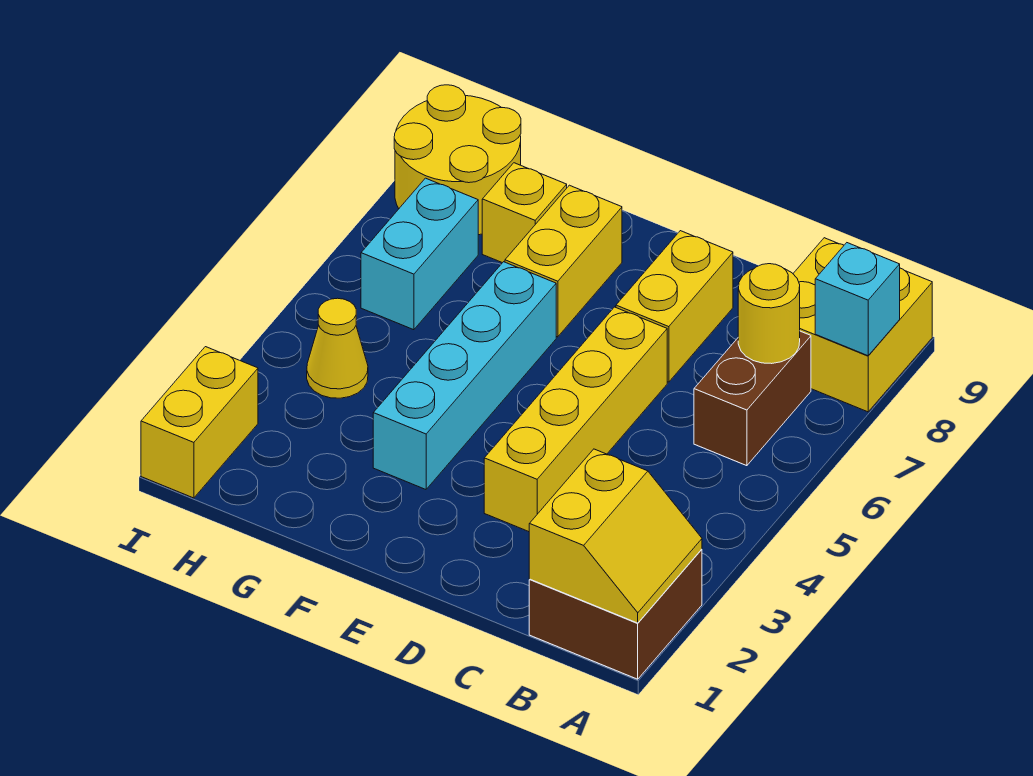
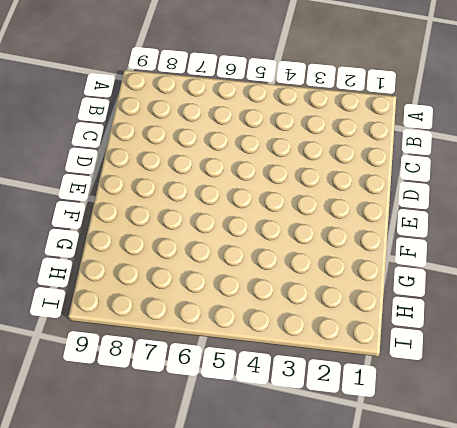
none -> brown brick A1:B2 level 1
none -> yellow brick A8:B9 level 1
none -> brown brick B6:B7 level 1

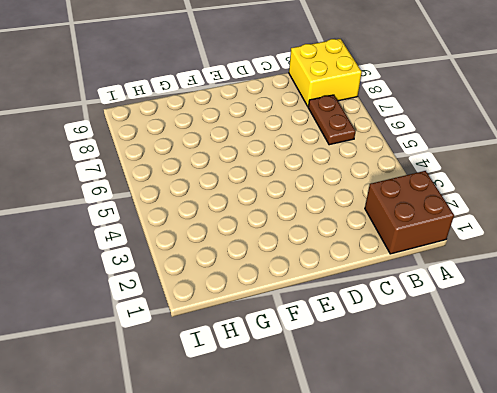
brown plate B6:B7 level 1 -> brown brick B6:B7 level 1
none -> yellow brick D3:D6 level 1
none -> yellow brick D7:D8 level 1
none -> cyan brick F3:F6 level 1

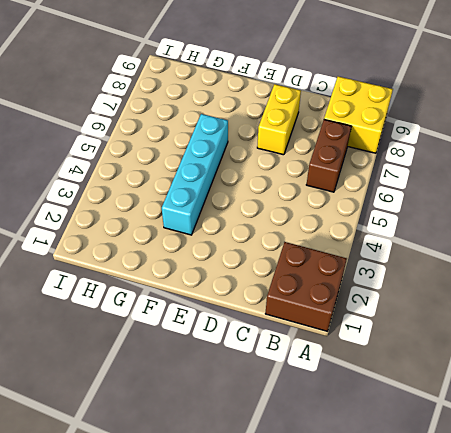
none -> yellow brick D3:D6 level 1
none -> yellow brick F7:F8 level 1
none -> yellow brick G8 level 1

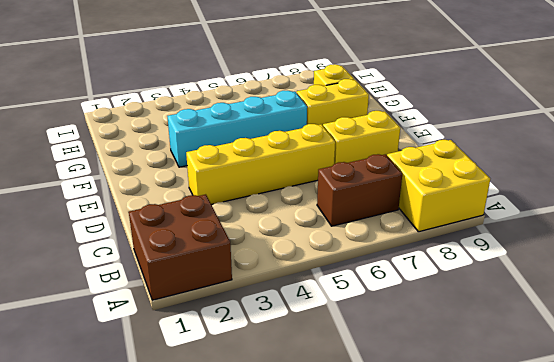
none -> yellow cone H4 level 1
none -> cyan brick H6:H7 level 1
none -> yellow round brick H8:I9 level 1

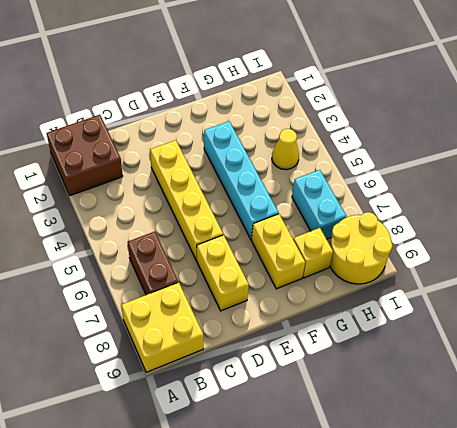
none -> yellow brick I1:I2 level 1
none -> yellow slope A1:B2 level 2 top B
none -> cyan brick A8 level 2

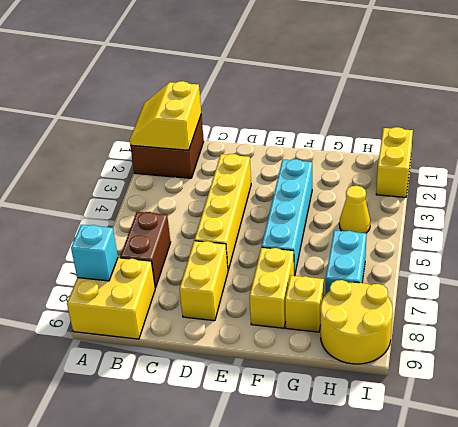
none -> yellow round brick B7 level 2

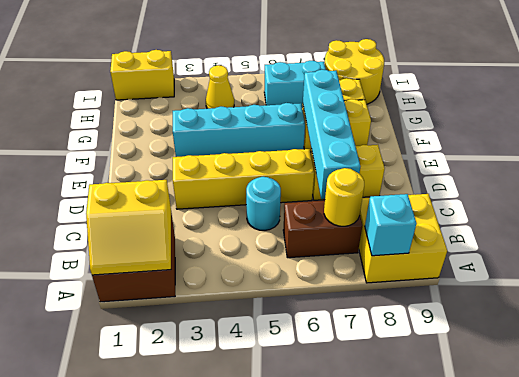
cyan round brick C5 level 1 -> none
cyan brick C7:F7 level 2 -> none

